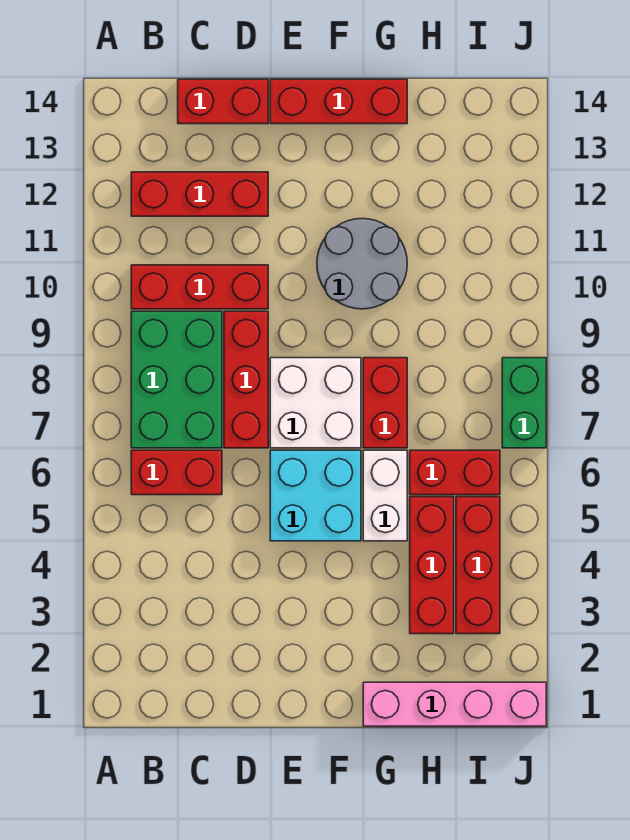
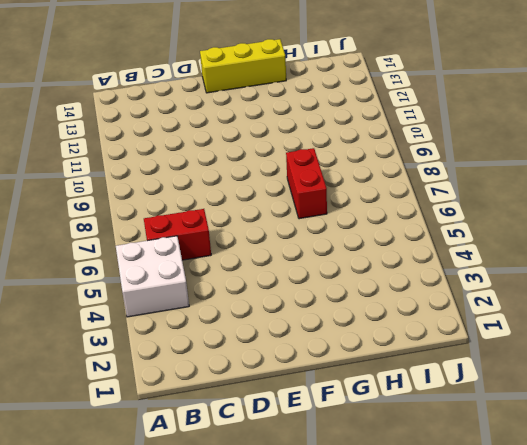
white brick A4:B5 level 1 -> white brick E7:F8 level 1
yellow brick E14:G14 level 1 -> red brick E14:G14 level 1
none -> green brick B7:C9 level 1
none -> red brick B10:D10 level 1
none -> red brick B12:D12 level 1

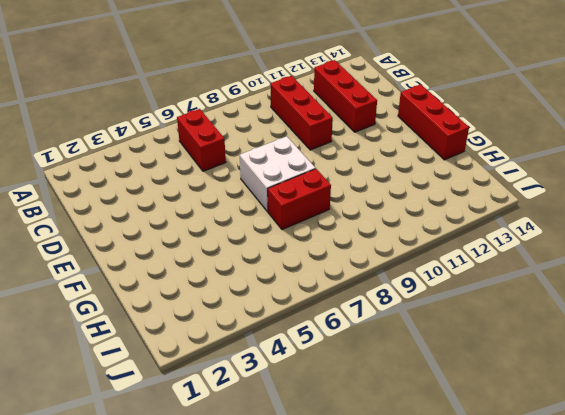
none -> green brick B7:C9 level 1
none -> red brick C14:D14 level 1
none -> red brick D7:D9 level 1

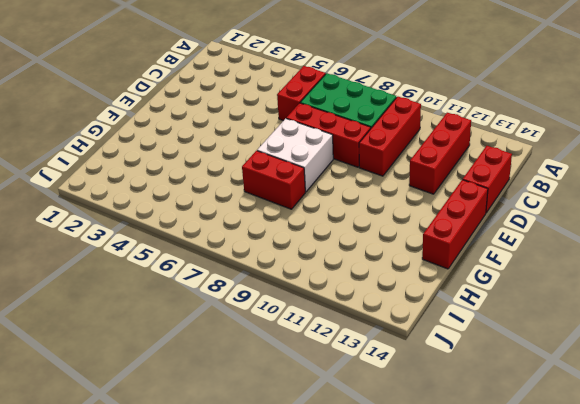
none -> cyan brick E5:F6 level 1
none -> grey round brick F10:G11 level 1
none -> pink brick G1:J1 level 1

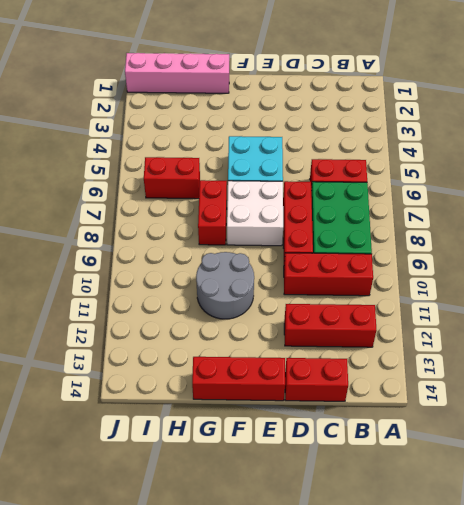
none -> white brick G5:G6 level 1
none -> red brick H3:H5 level 1
none -> red brick I3:I5 level 1

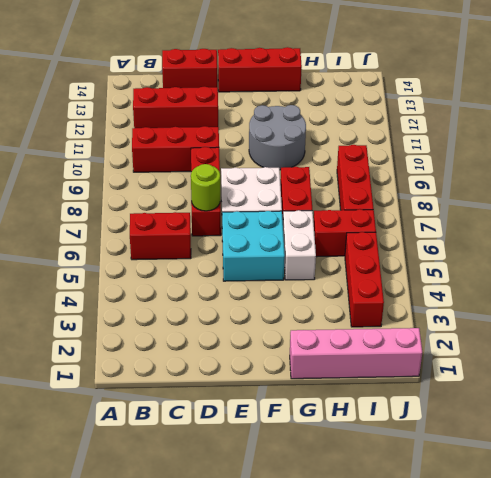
lime round brick D7 level 2 -> none
red brick I7:I9 level 1 -> red brick H3:H5 level 1
none -> green brick B7:C9 level 1
none -> green brick J7:J8 level 1

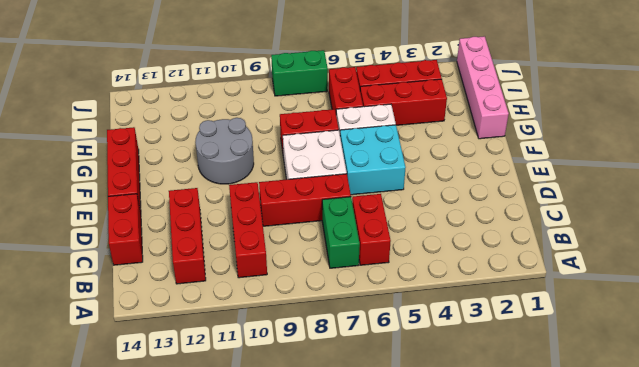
green brick B7:C7 level 1 -> green brick B7:C9 level 1

